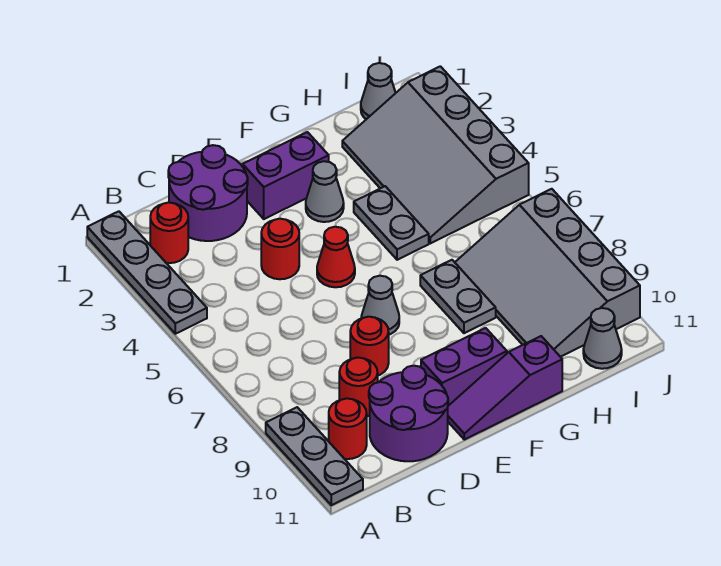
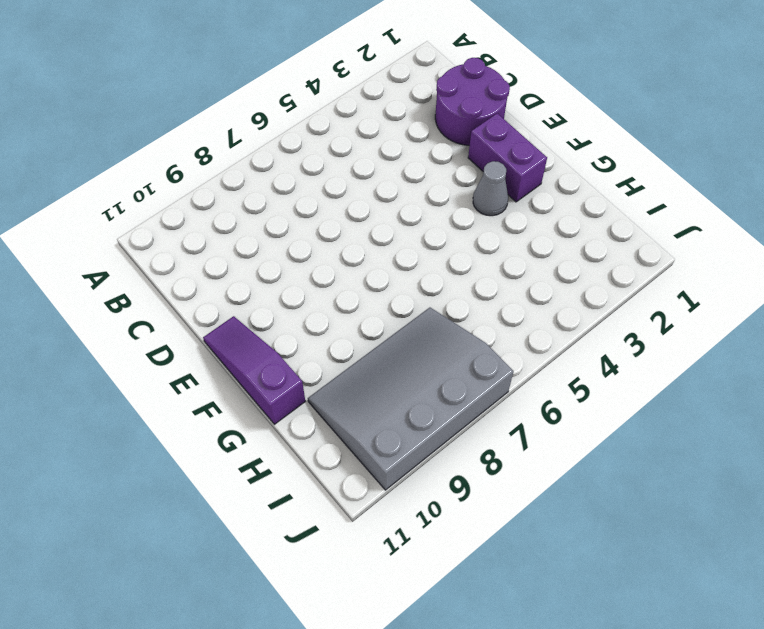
none -> grey plate A1:A4 level 1
none -> grey plate A9:A11 level 1
none -> red round brick B2 level 1

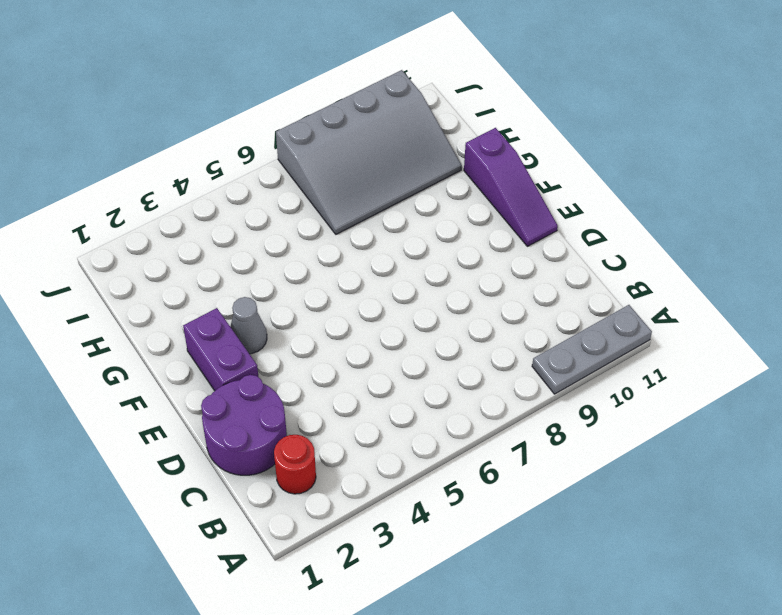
none -> grey plate A1:A4 level 1
none -> red round brick B10 level 1
none -> red round brick C9 level 1

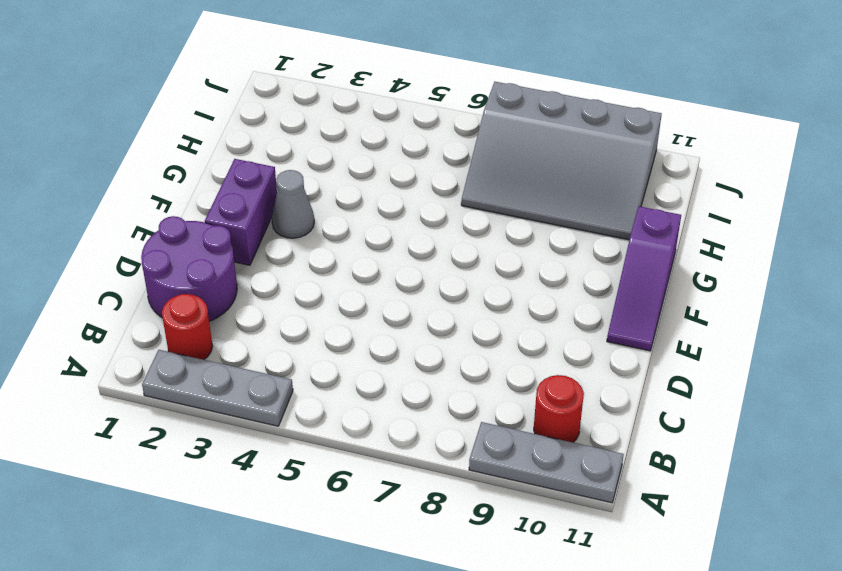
grey plate A2:A4 level 1 -> grey plate A1:A4 level 1
none -> red round brick C9 level 1
none -> purple round brick C10:D11 level 1
none -> red round brick D4 level 1

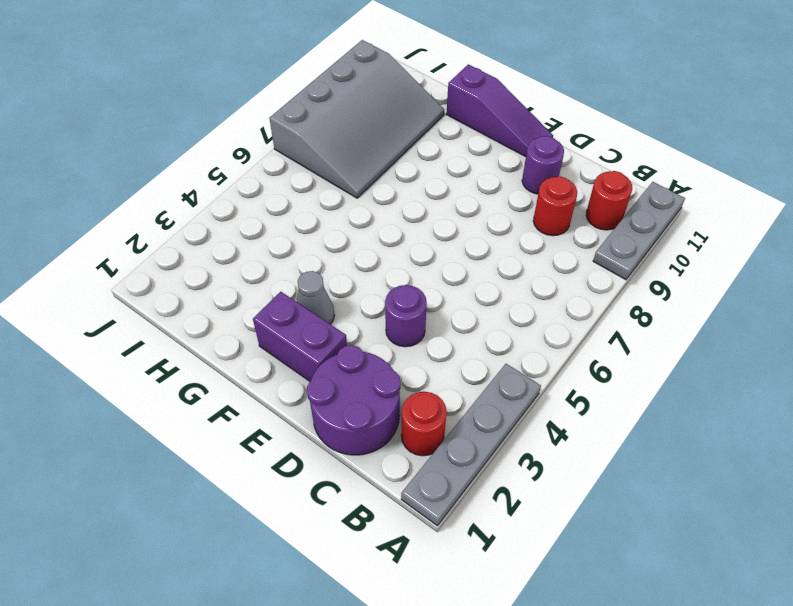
purple round brick D4 level 1 -> red round brick D4 level 1
purple round brick D10 level 1 -> purple round brick C10:D11 level 1
none -> red round brick D8 level 1
none -> red cone E5 level 1
none -> grey cone E7 level 1

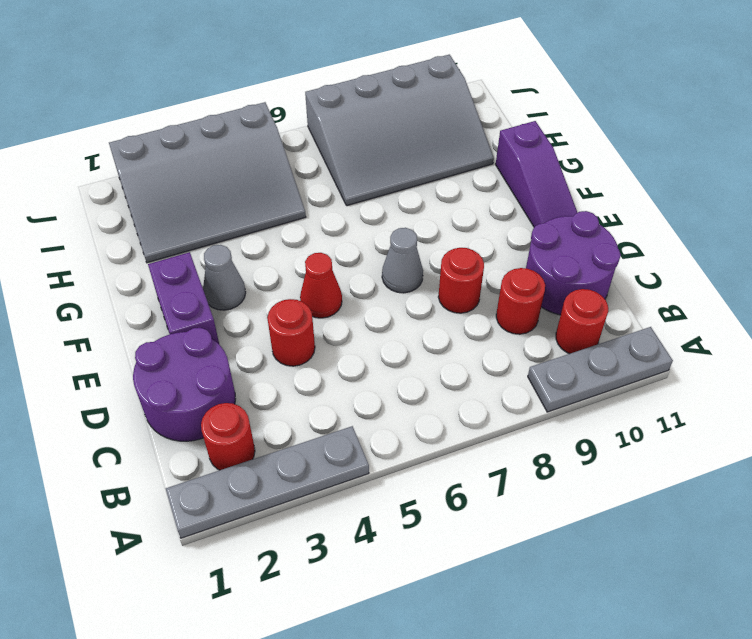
none -> purple brick E10:F10 level 1
none -> grey plate G4:G5 level 1
none -> grey plate G7:G8 level 1

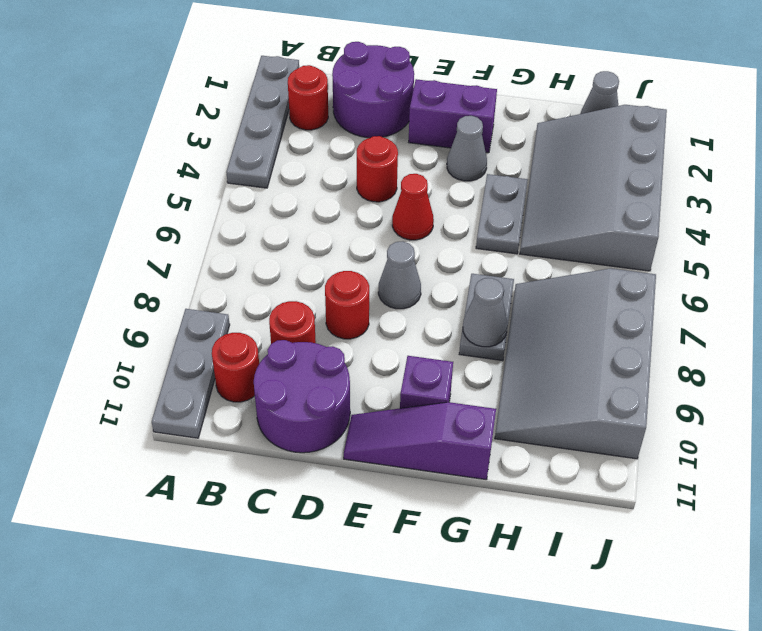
purple brick F10 level 1 -> purple brick E10:F10 level 1
grey cone G8 level 2 -> grey cone I11 level 1

